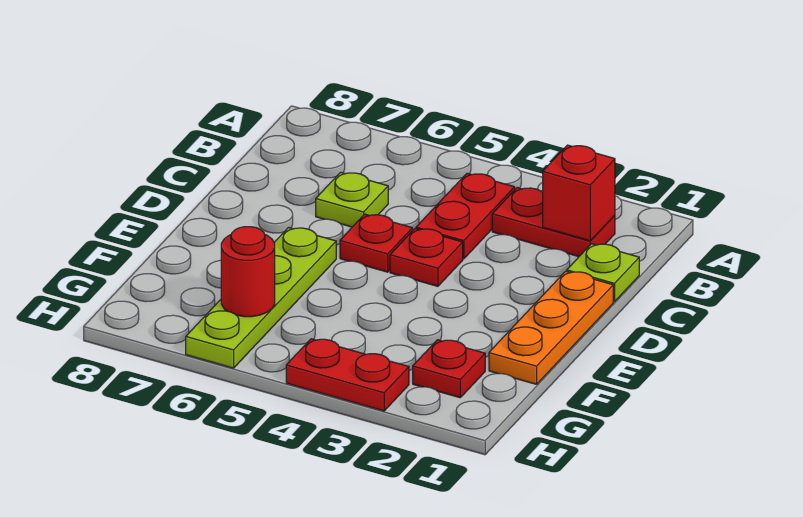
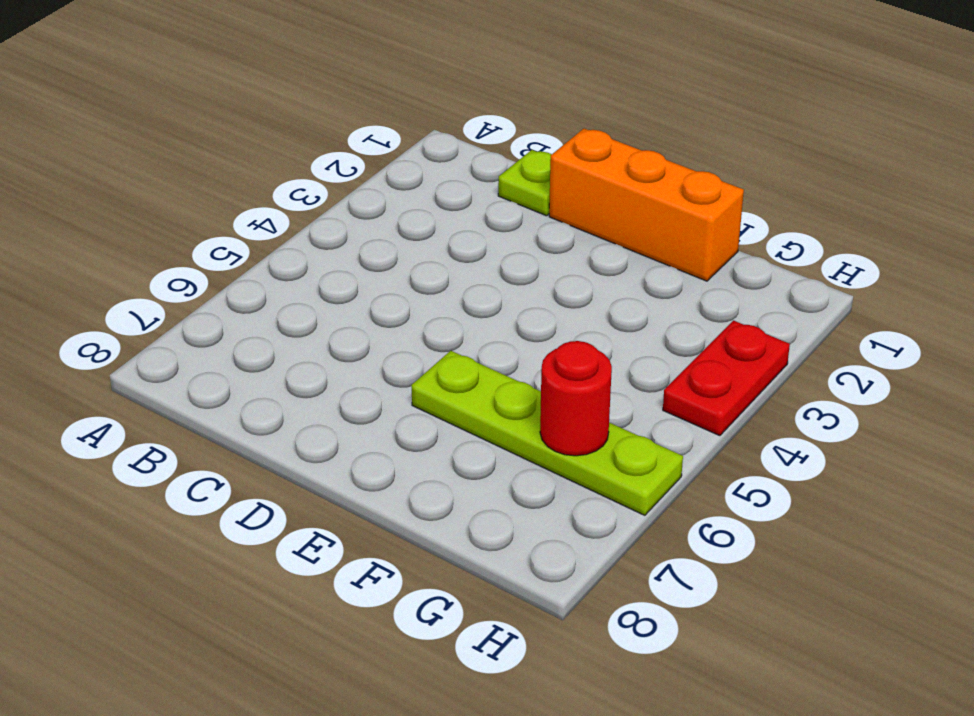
orange brick D1:F1 level 1 -> orange plate D1:F1 level 1
none -> red plate B2:B3 level 1
none -> red plate B4:C4 level 1
none -> lime plate C6 level 1

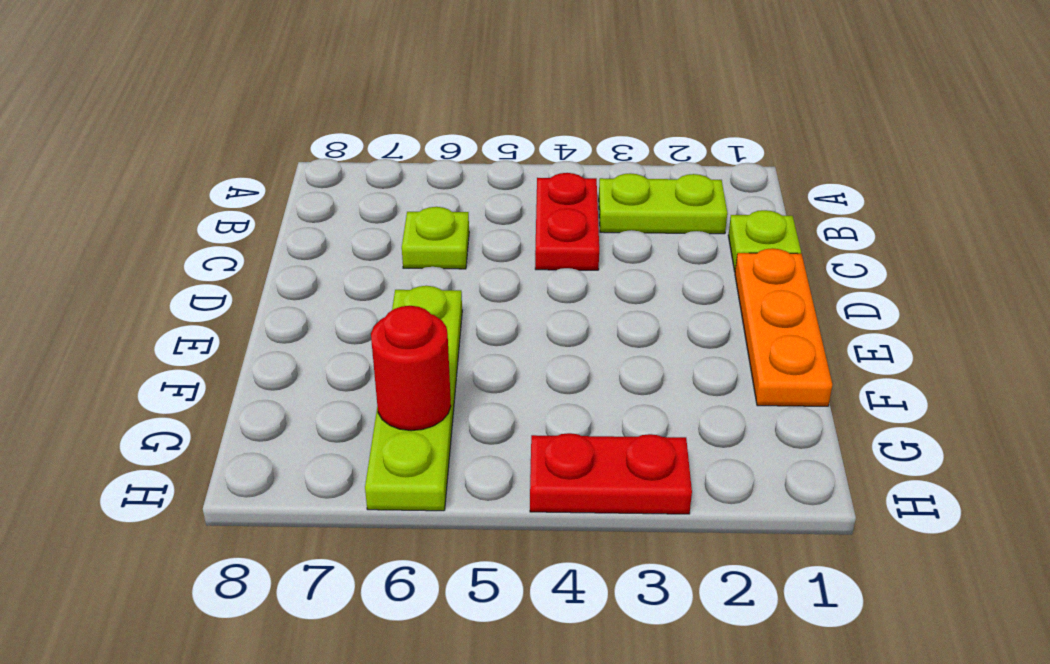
lime plate B2:B3 level 1 -> red plate B2:B3 level 1
none -> red plate D4 level 1
none -> red plate D5 level 1
none -> red plate G2 level 1

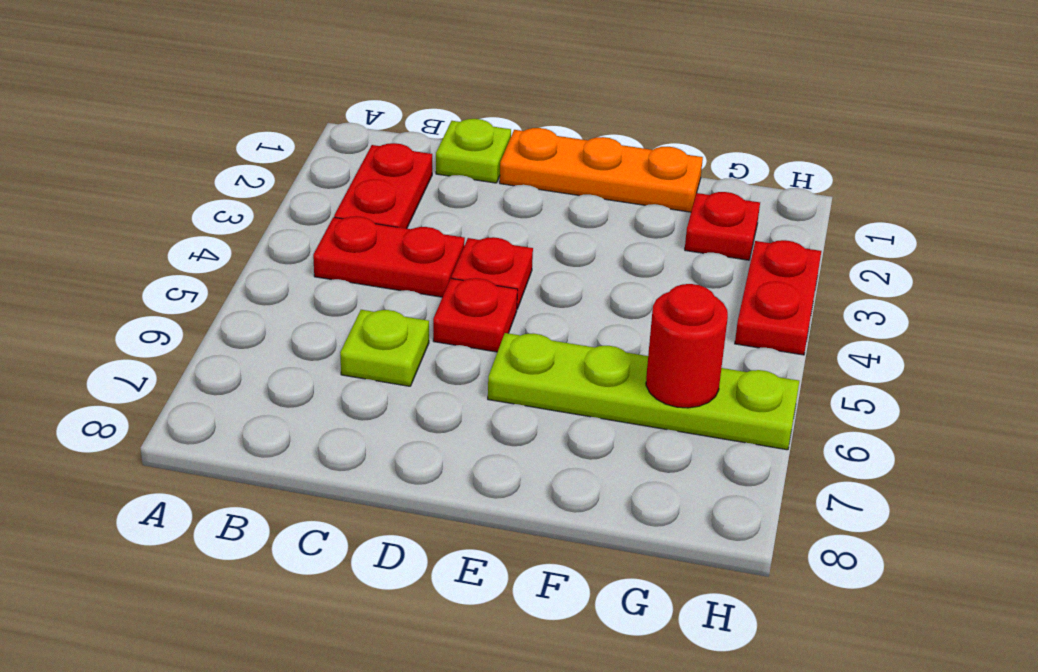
none -> red brick B2 level 2

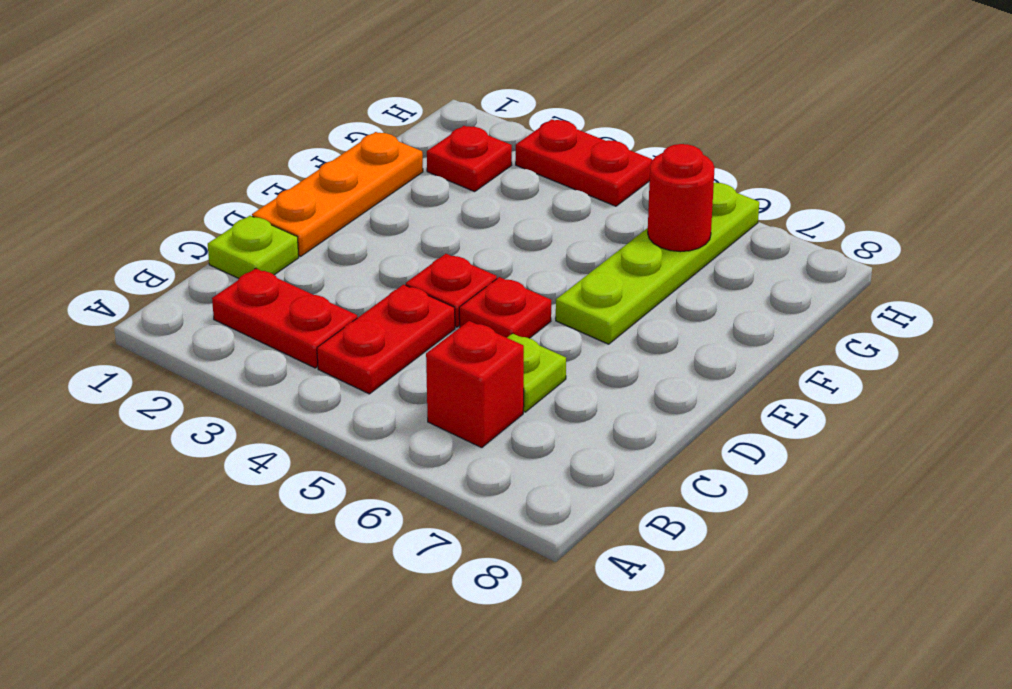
red brick B6 level 1 -> red brick B2 level 2

